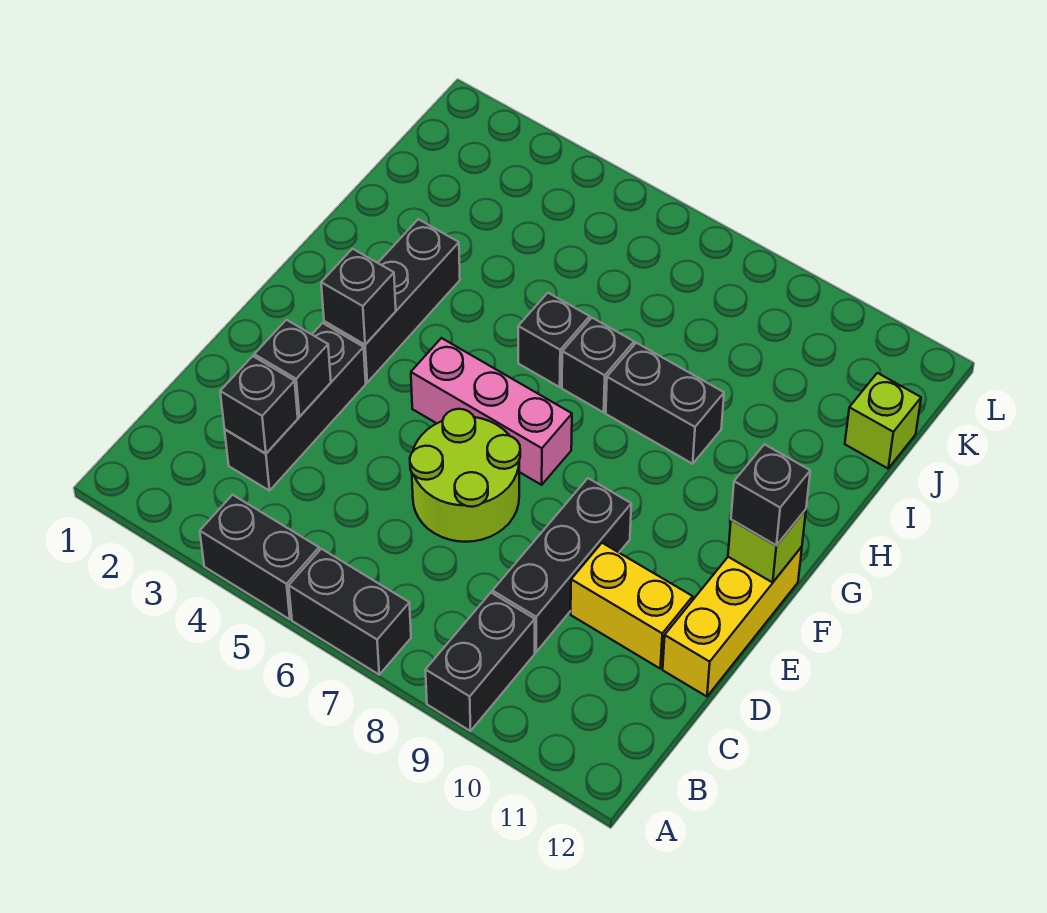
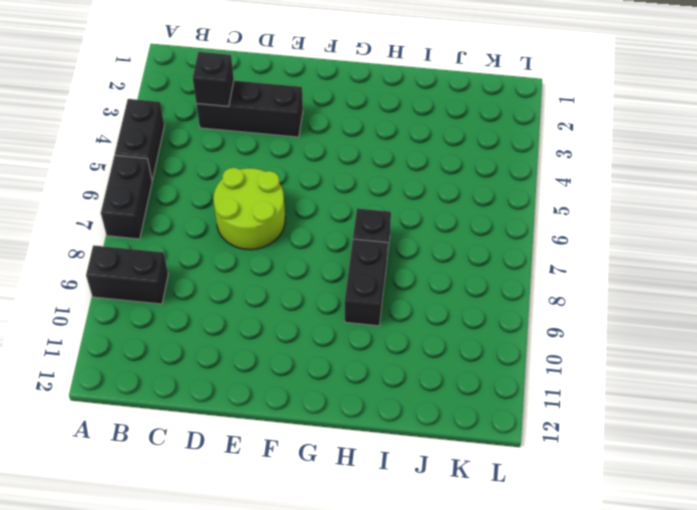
none -> black brick C9:E9 level 1
none -> yellow brick D10:D11 level 1
none -> yellow brick D12:F12 level 1

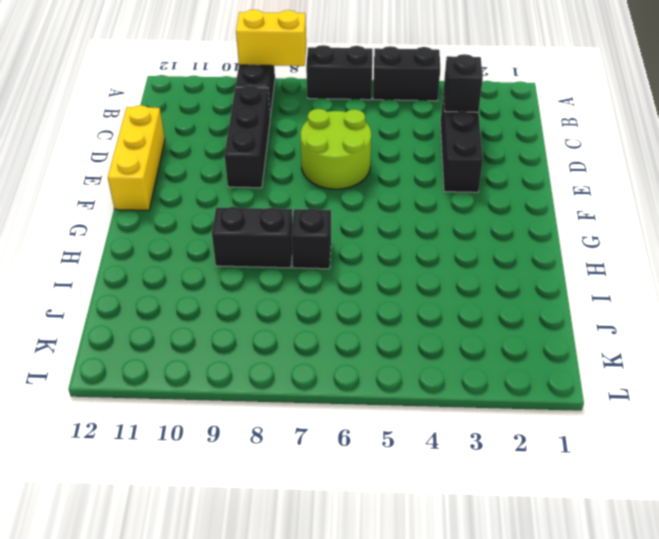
yellow brick A8:A9 level 2 -> yellow brick D10:D11 level 1
none -> black brick F3:H3 level 1
none -> pink brick F5:F7 level 1
none -> black brick H6 level 1

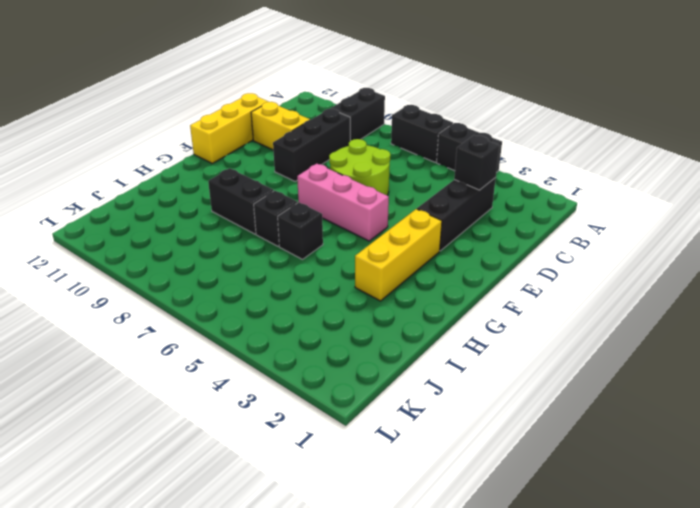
yellow brick F3:H3 level 1 -> black brick F3:H3 level 1
none -> lime brick J12 level 1
none -> black brick D3 level 2
none -> black brick F3 level 2

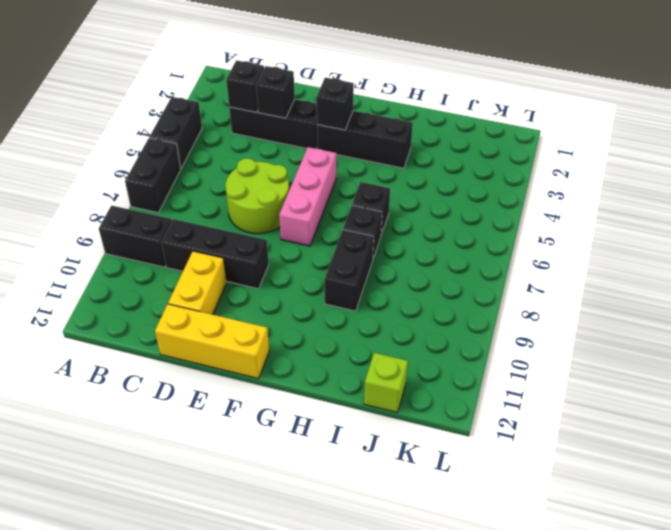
none -> lime brick F12 level 2
none -> black brick F12 level 3

